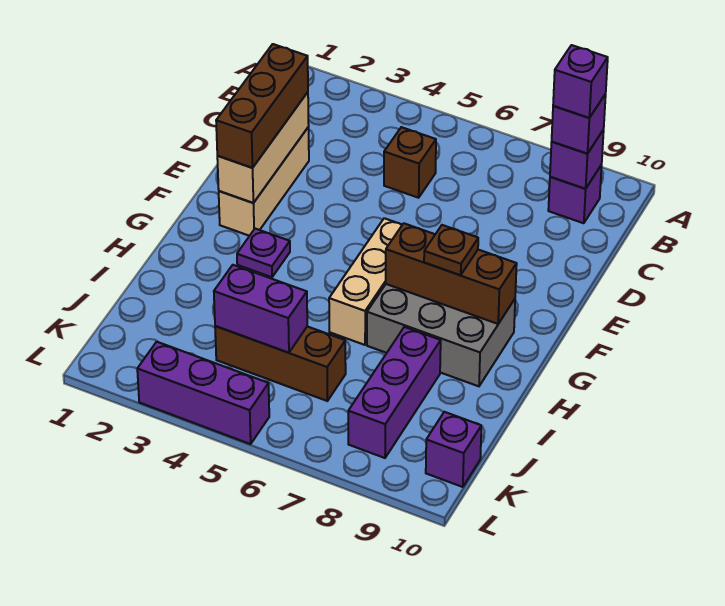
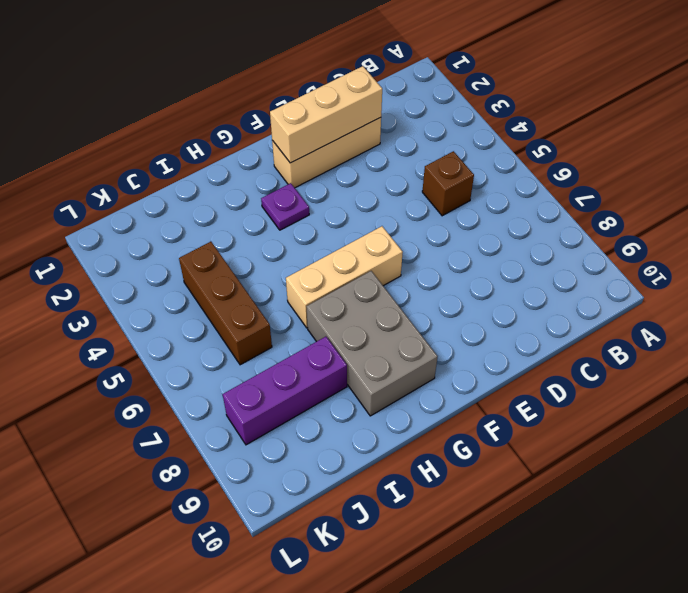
none -> purple brick B9 level 1
none -> purple brick K10 level 1
none -> purple brick L3:L5 level 1

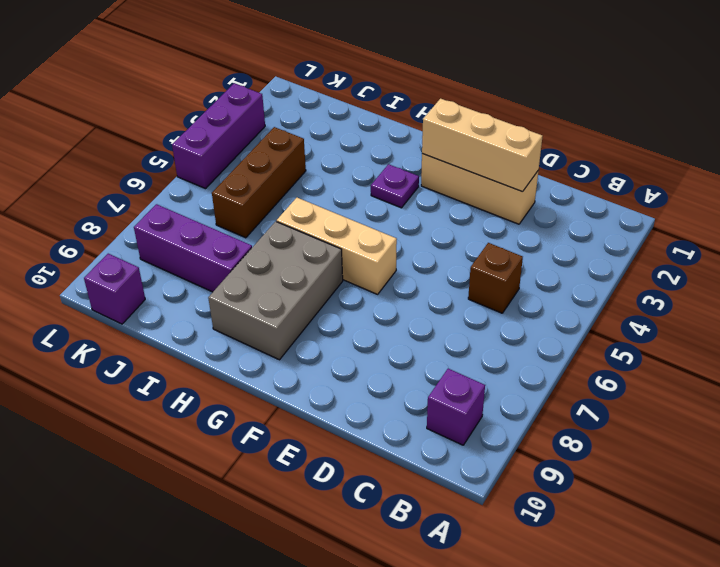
none -> purple brick B9 level 2
none -> brown brick G7:G9 level 2
none -> purple brick J4:J5 level 2

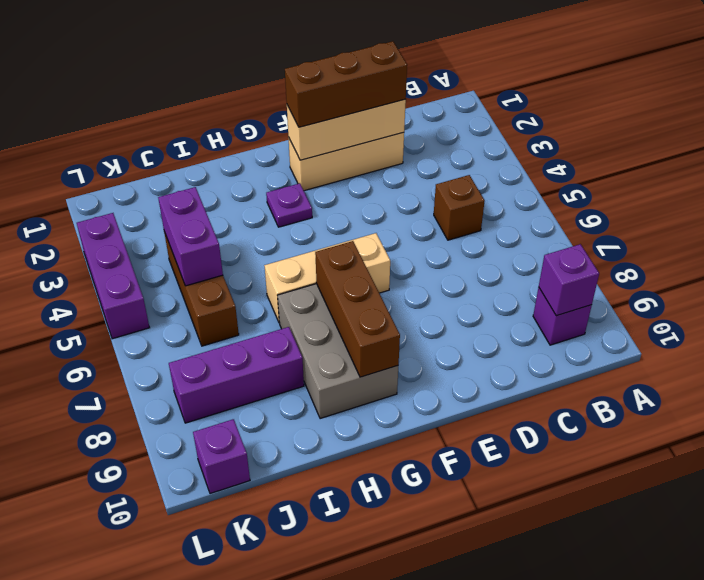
none -> purple brick B9 level 3
none -> brown plate G8 level 3
none -> purple brick B9 level 4

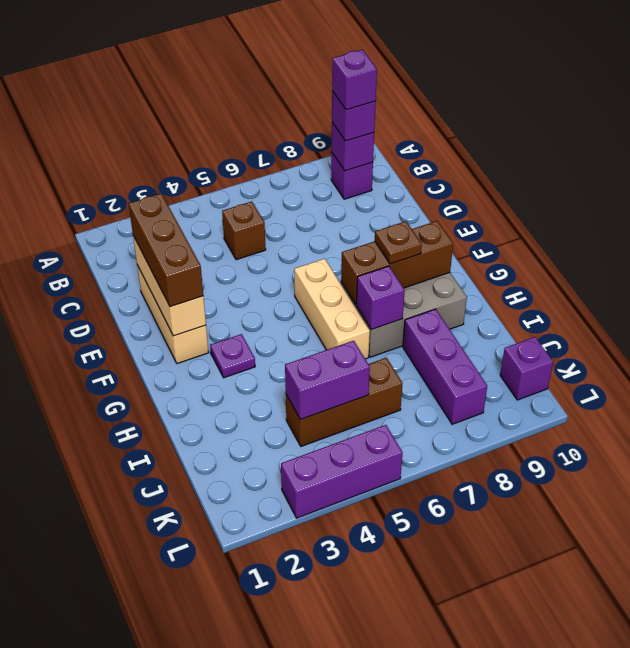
purple brick H7 level 2 -> none

